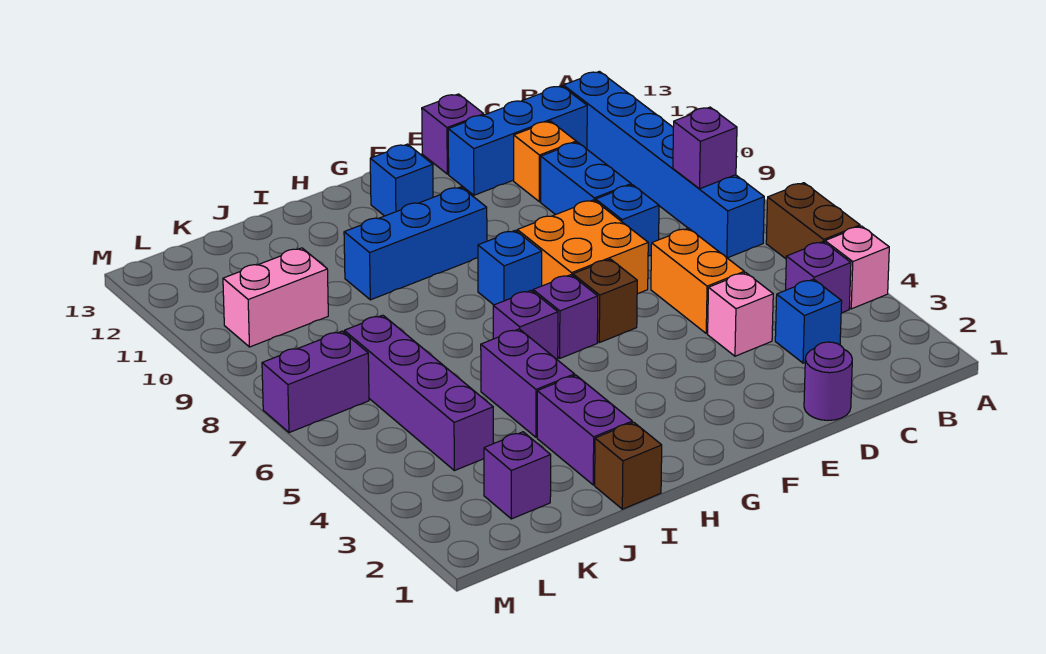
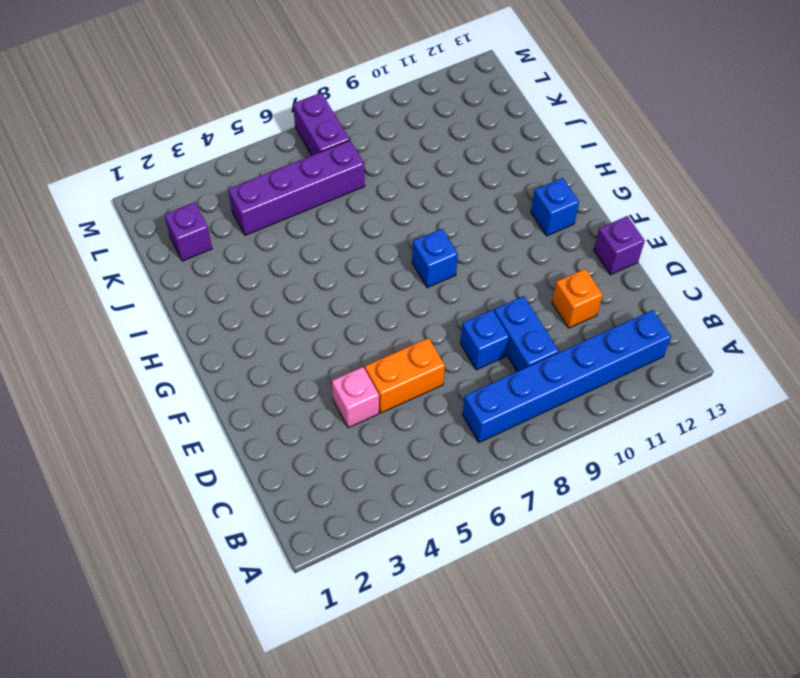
blue brick C9:D9 level 1 -> blue brick D9:D10 level 1
none -> pink brick A4 level 1
none -> brown brick A5:A6 level 1
none -> purple brick B4 level 1

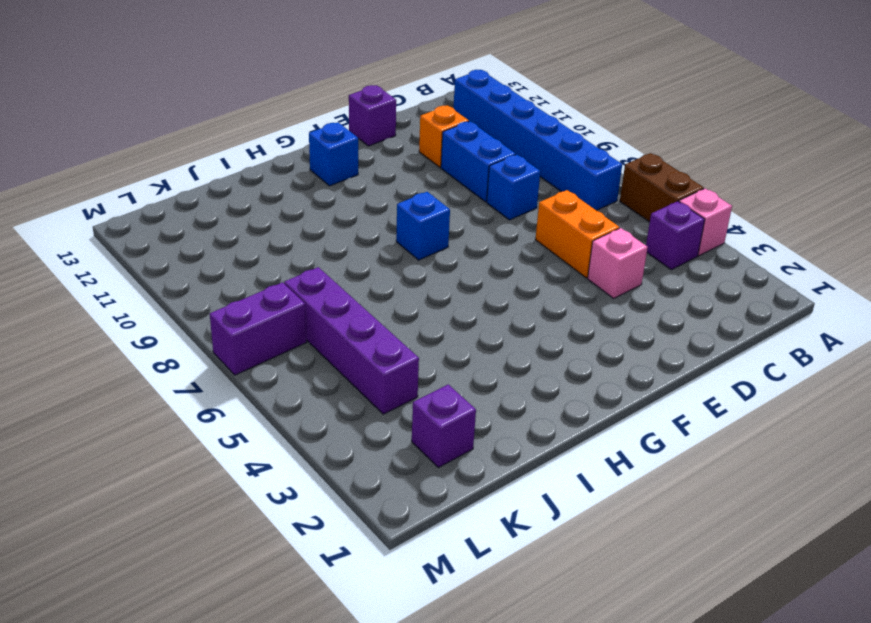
none -> blue brick C3 level 1
none -> blue brick C12:E12 level 1
none -> purple round brick D1 level 1

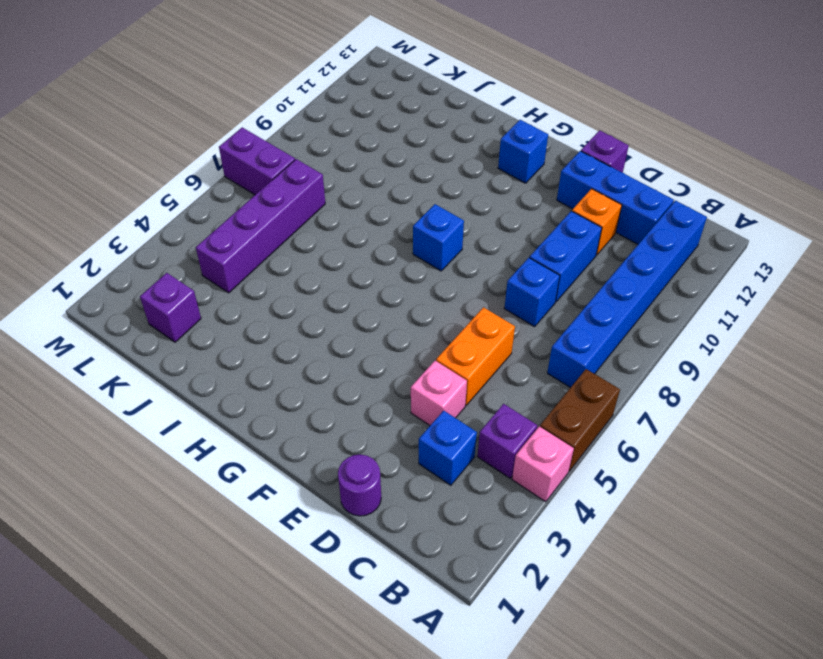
none -> orange brick E7:F8 level 1
none -> brown brick F6 level 1
none -> purple brick G6 level 1

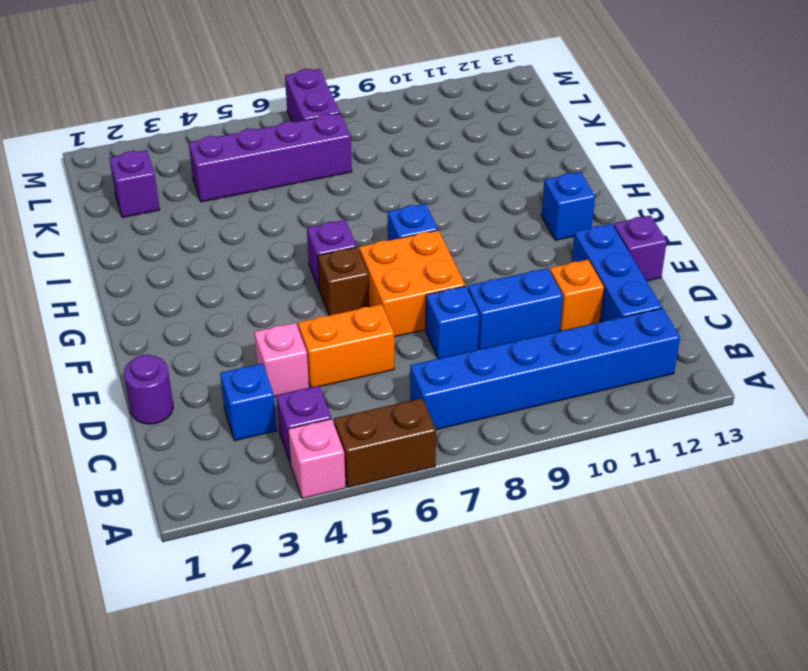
none -> blue brick G10:I10 level 1
none -> purple brick H6 level 1
none -> brown brick I1 level 1

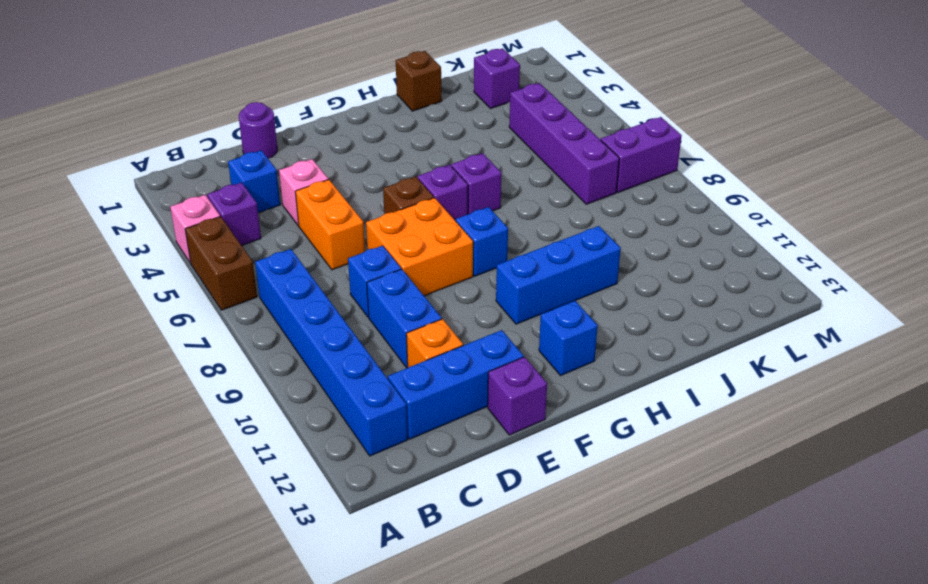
none -> purple brick I2:I3 level 1
none -> purple brick I4:I5 level 1
none -> pink brick K10:L10 level 1

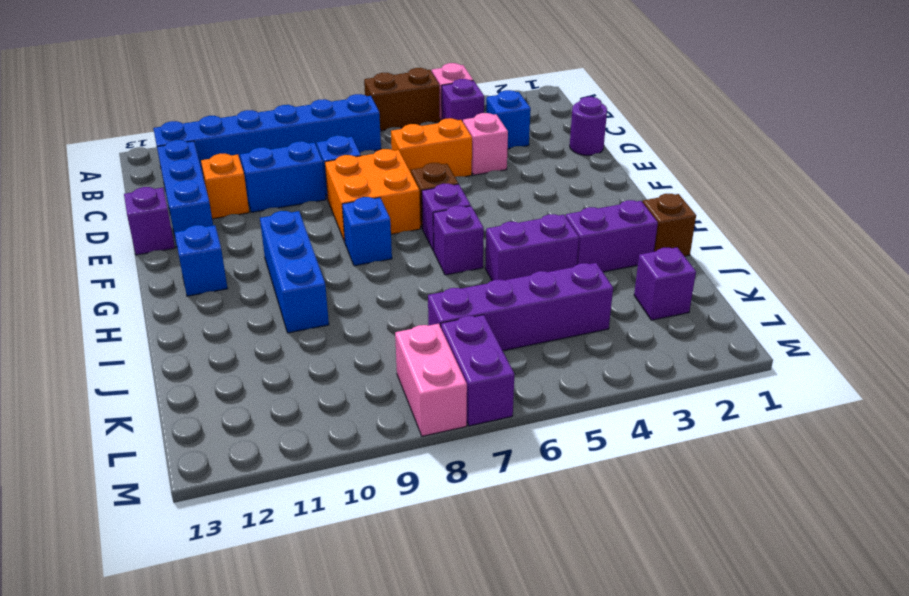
pink brick L8:M8 level 1 -> pink brick K10:L10 level 1
none -> purple brick B8 level 2

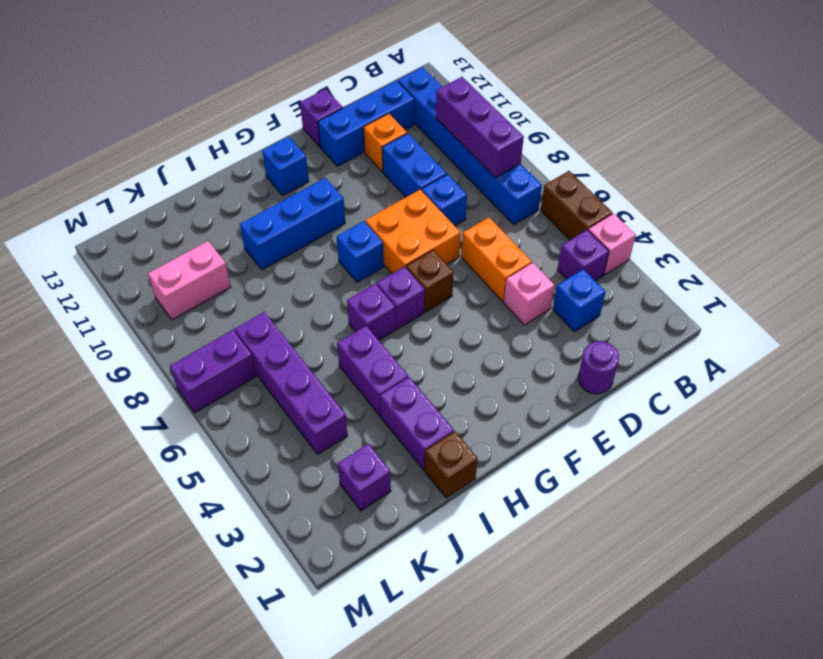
purple brick B8:B10 level 2 -> purple brick B8 level 2

